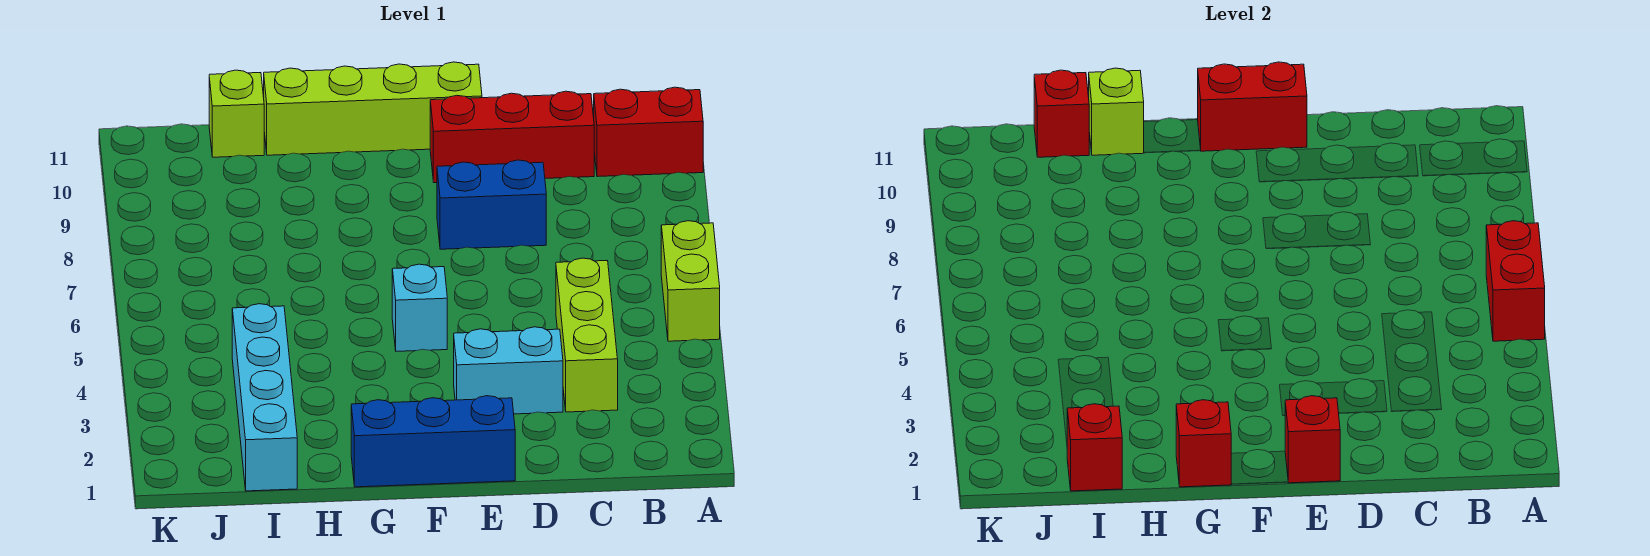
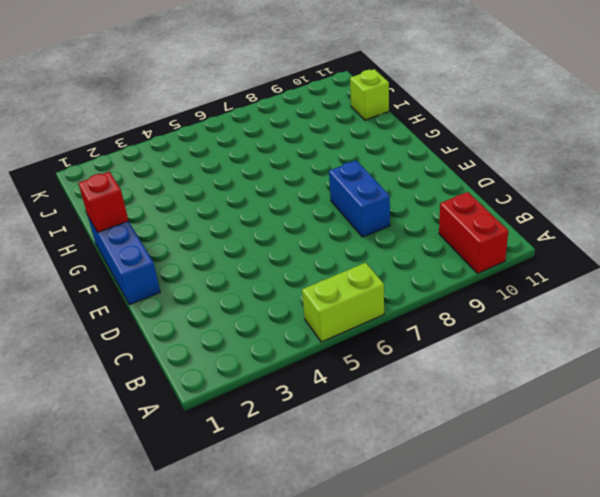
none -> lime brick C3:C5 level 1
none -> red brick C10:E10 level 1
none -> cyan brick D3:E3 level 1

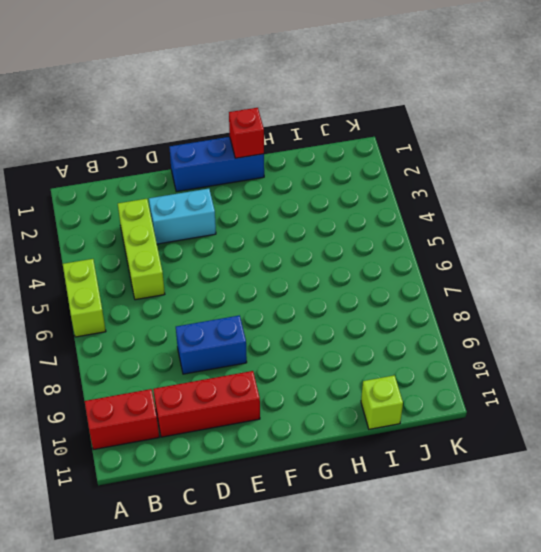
none -> lime brick E11:H11 level 1
none -> cyan brick F5 level 1
none -> cyan brick I1:I4 level 1

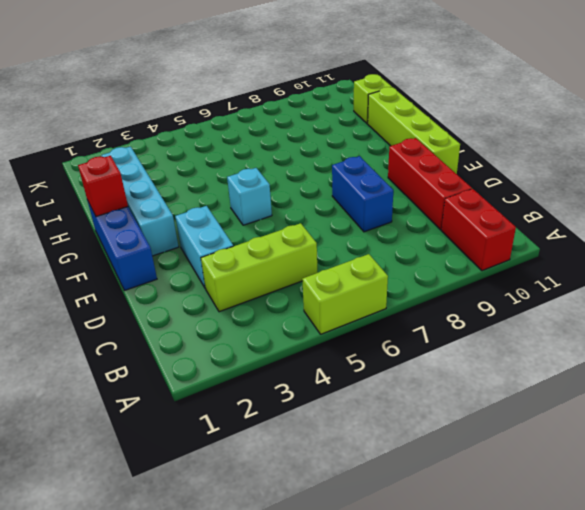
cyan brick F2:I2 level 1 -> cyan brick I1:I4 level 1
none -> red brick A5:A6 level 2
none -> red brick E1 level 2
none -> red brick E11:F11 level 2

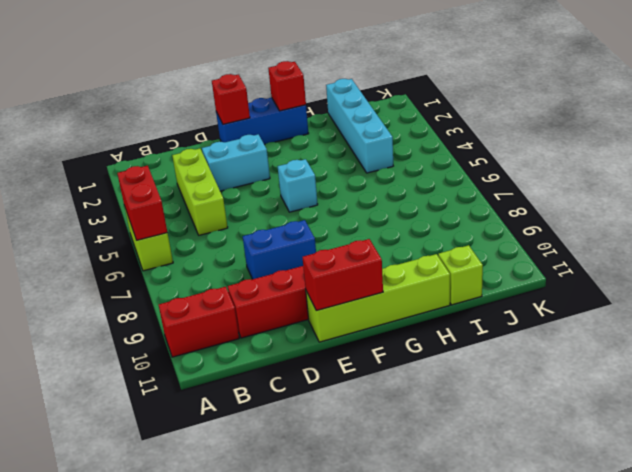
none -> lime brick H11 level 2
none -> red brick I1 level 2
none -> red brick I11 level 2

